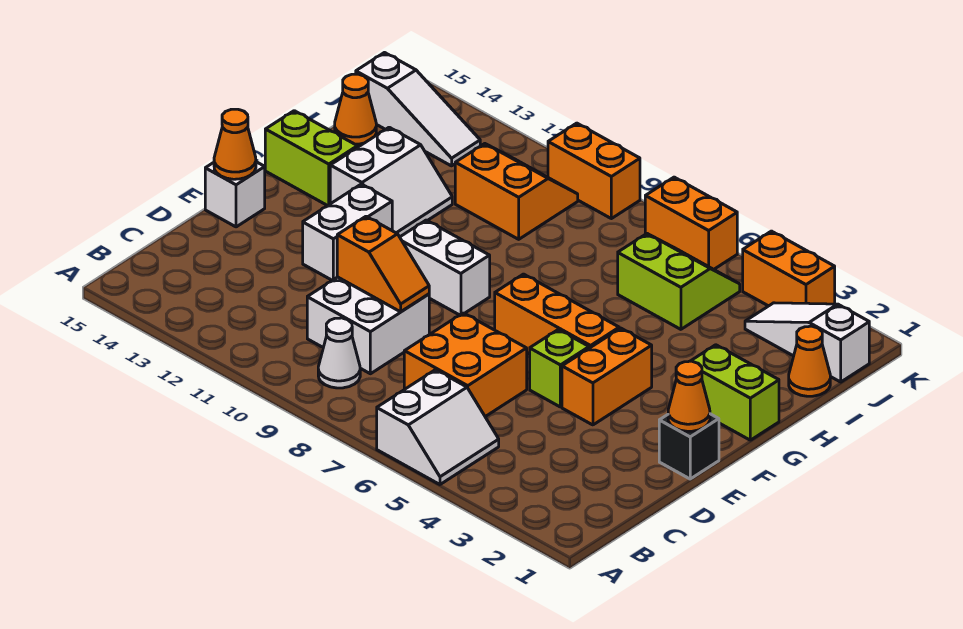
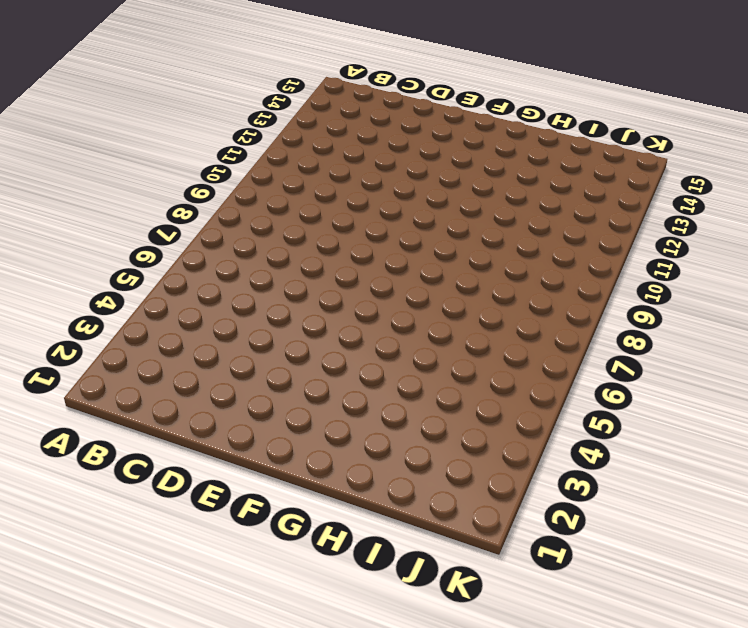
none -> white slope A5:B6 level 1 top 6
none -> white cone B9 level 1
none -> orange brick C6:D7 level 1

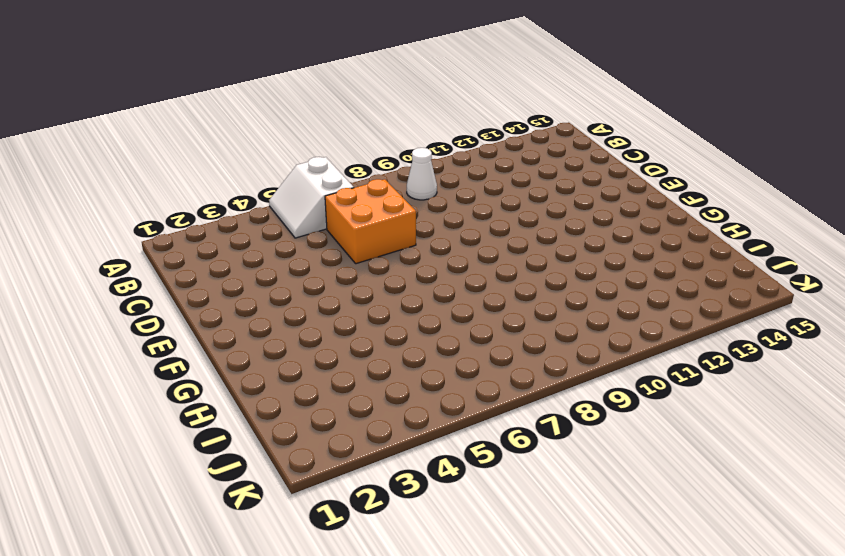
none -> white brick C9:D10 level 1
none -> black brick E1 level 1
none -> orange brick E4:F4 level 1

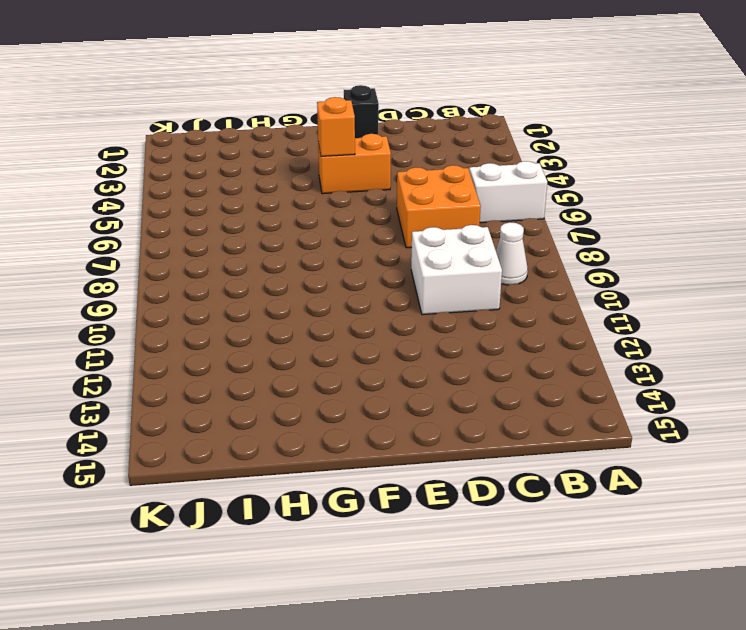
orange brick F4 level 2 -> none
none -> lime brick E5 level 1
none -> white brick E12:F12 level 1
none -> white brick E15 level 1

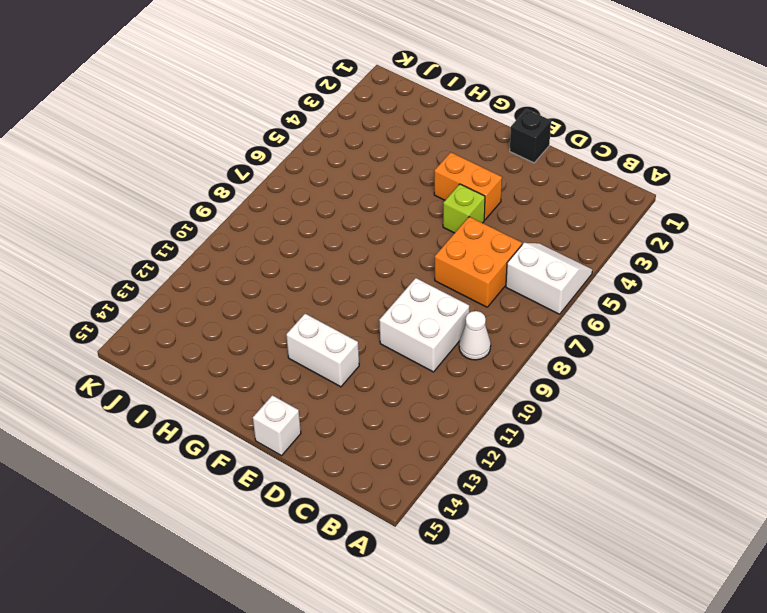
none -> orange brick F5:F7 level 1
none -> white brick F9:F10 level 1
none -> lime brick G1:G2 level 1

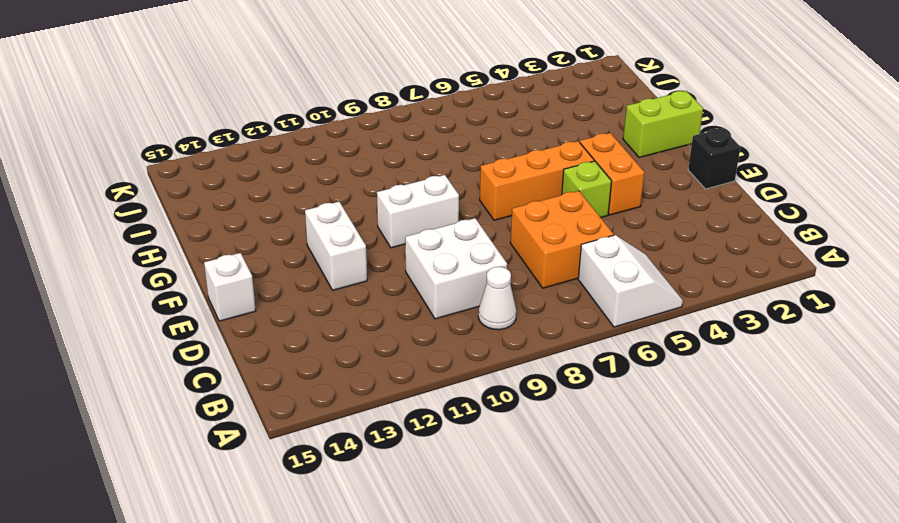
none -> white slope G12:H13 level 1 top 13
none -> lime brick G14:G15 level 1
none -> orange cone I1 level 1

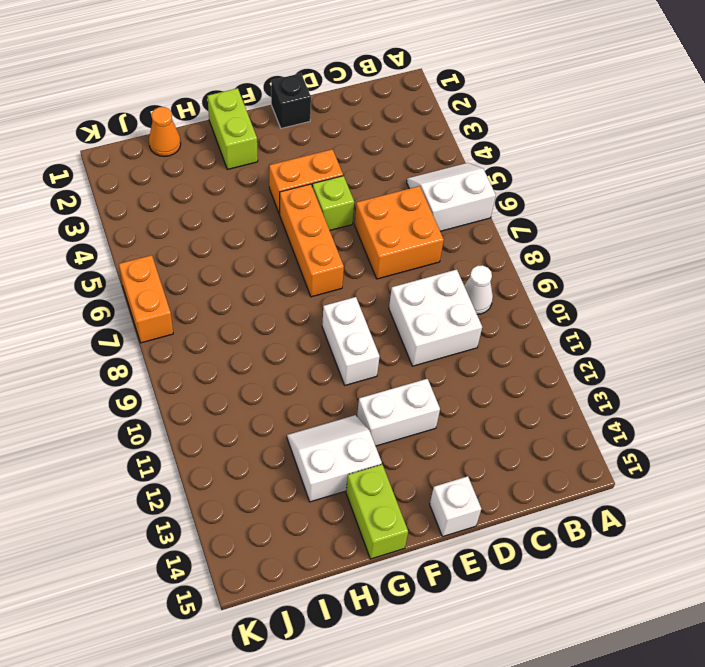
none -> lime slope I5:J6 level 1 top I
none -> orange slope I10:J11 level 1 top I
none -> orange cone I15 level 1

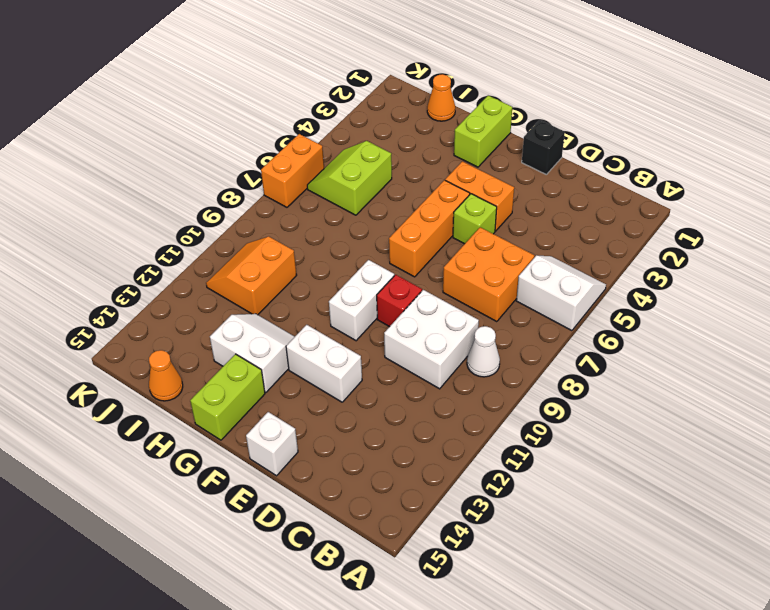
red brick E9 level 1 -> none
none -> white slope J1:J3 level 1 top 1
none -> white slope J13:J15 level 1 top 15
none -> orange brick K3:K4 level 1

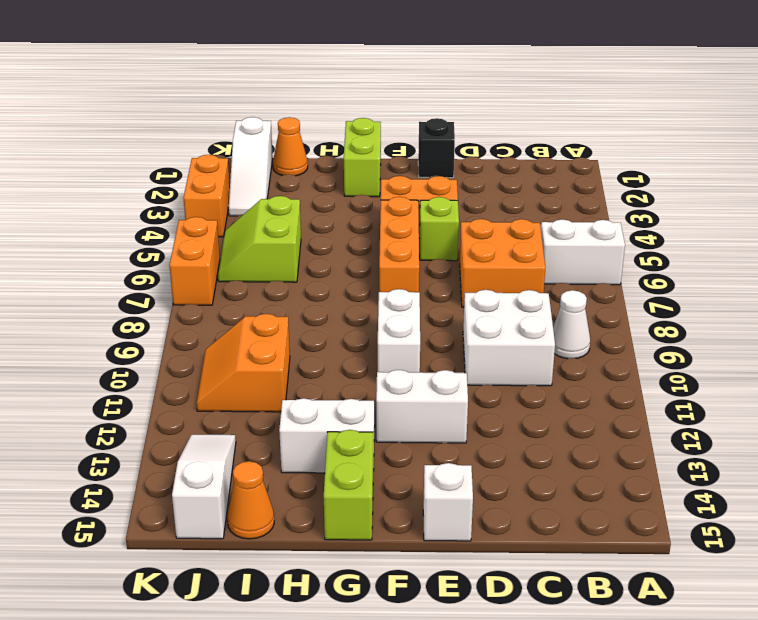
none -> orange brick K9:K10 level 1
none -> orange slope D9:D10 level 2 top 10
none -> orange cone E1 level 2

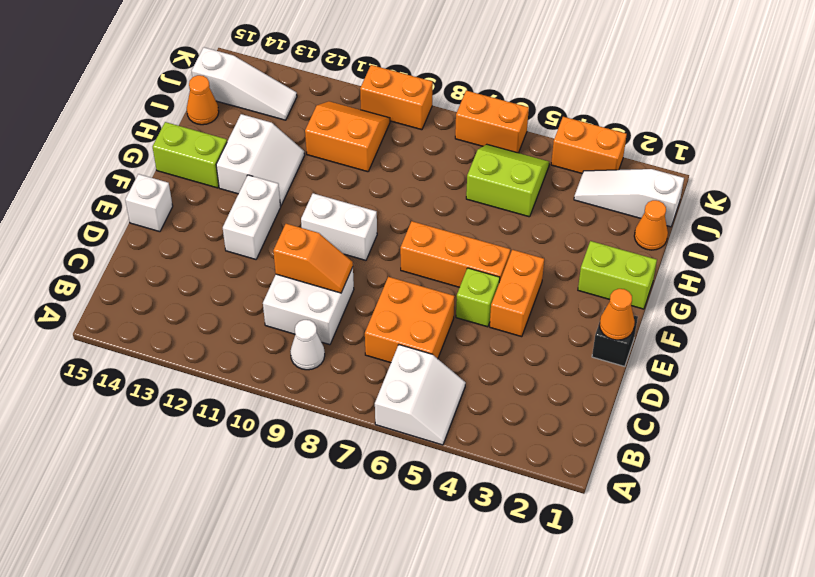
none -> orange cone E15 level 2

